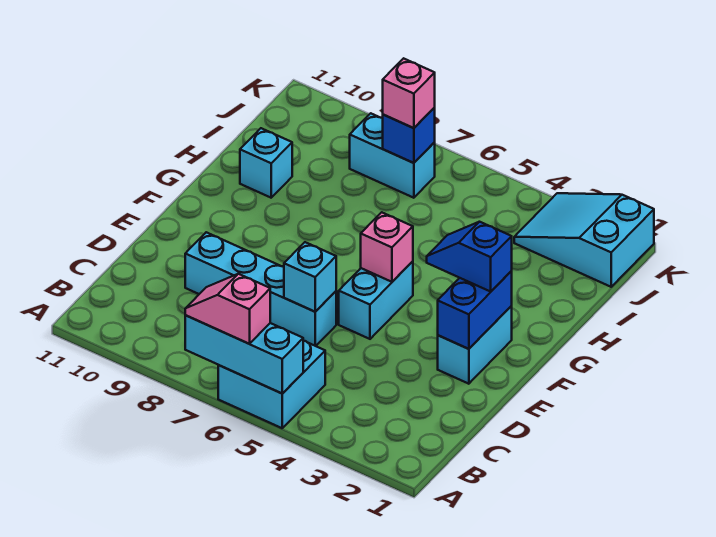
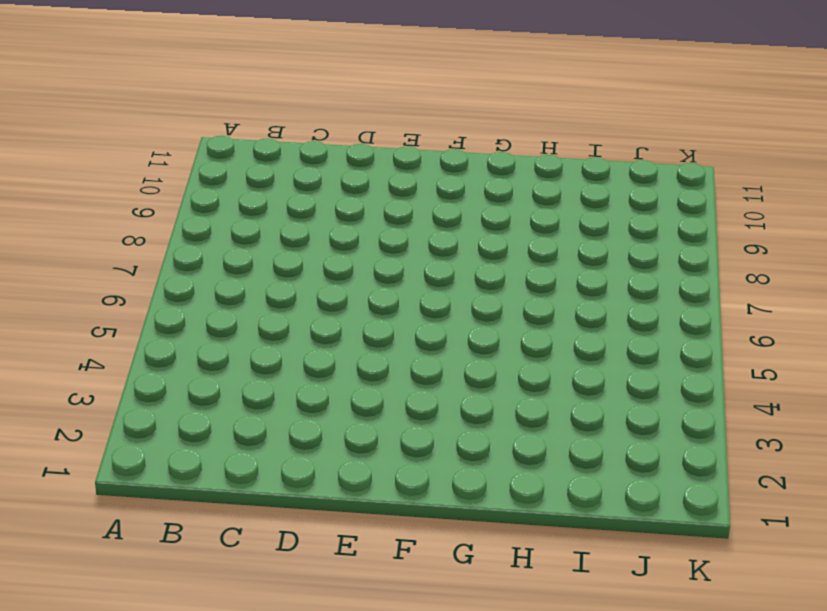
none -> cyan brick A5:B6 level 1
none -> cyan brick D6:D9 level 1
none -> cyan brick E2:F2 level 1

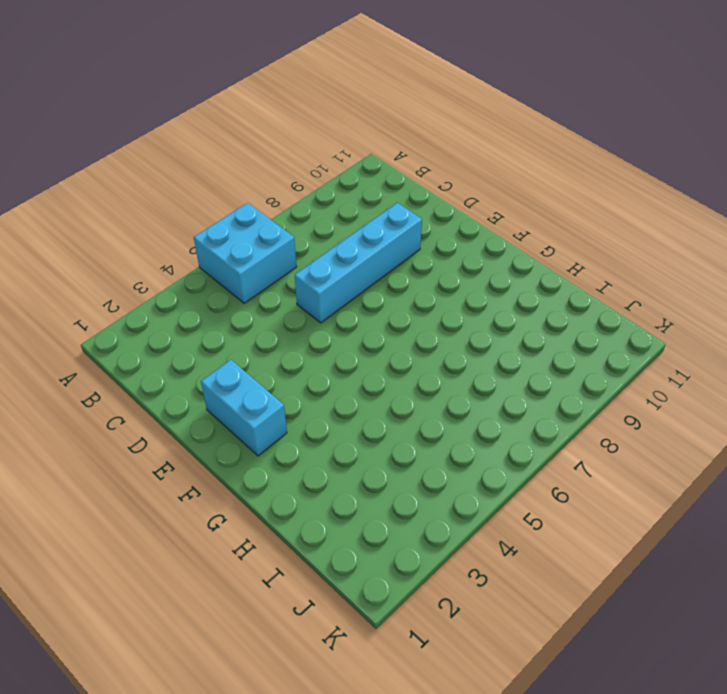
none -> cyan brick E5:F5 level 1
none -> cyan brick H10 level 1
none -> cyan slope J1:K3 level 1 top 1

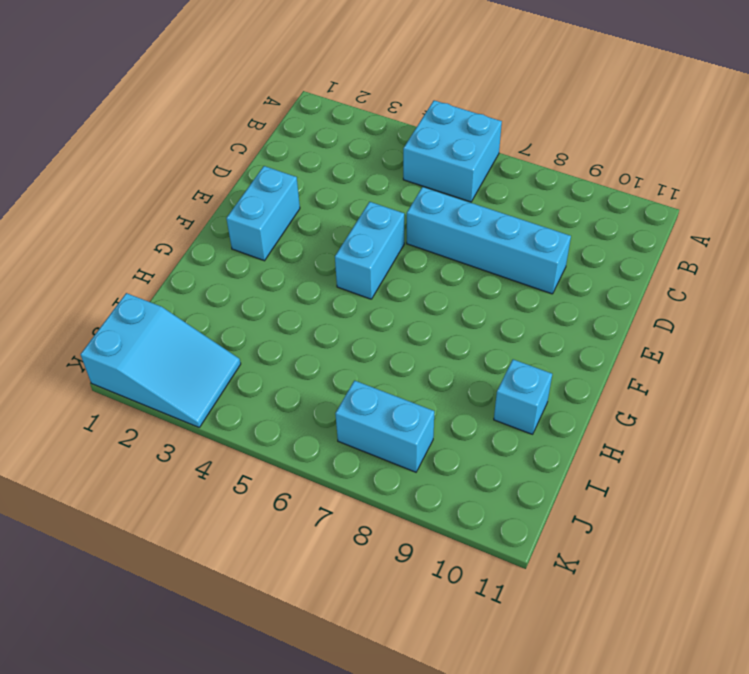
none -> cyan brick A5:A7 level 2
none -> cyan brick D6 level 2
none -> blue brick E2:F2 level 2

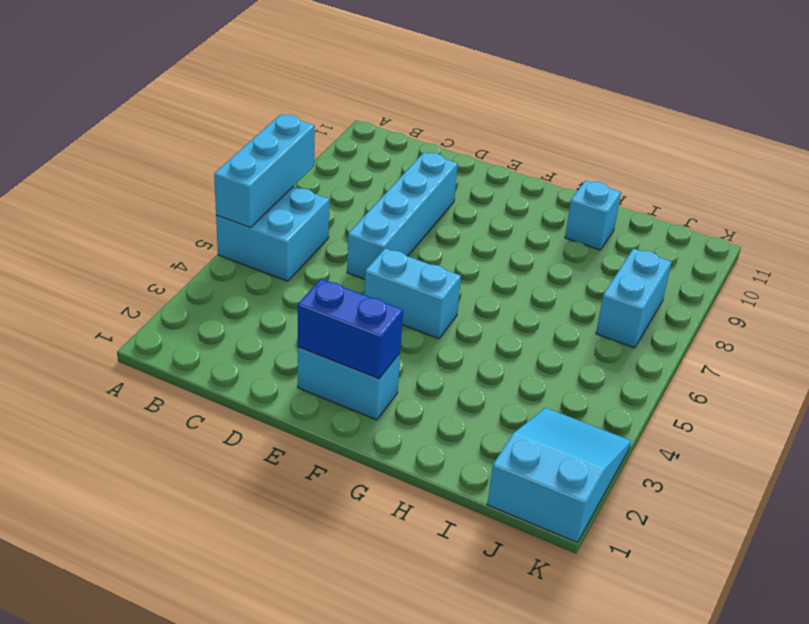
none -> cyan brick D6 level 2
none -> pink brick F5 level 2
none -> blue brick J7 level 2

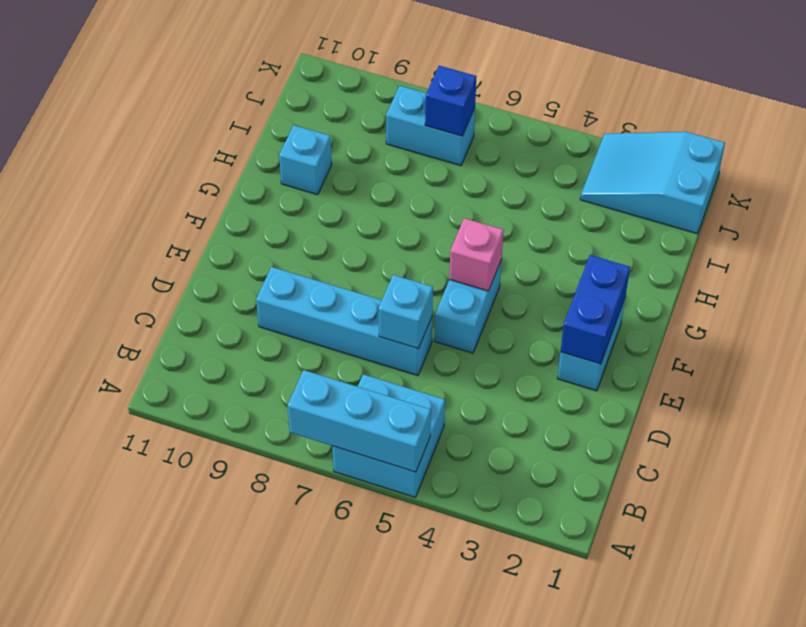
none -> pink slope A6:A7 level 3 top 6
none -> blue slope F2:F3 level 3 top 2
none -> pink brick J7 level 3

